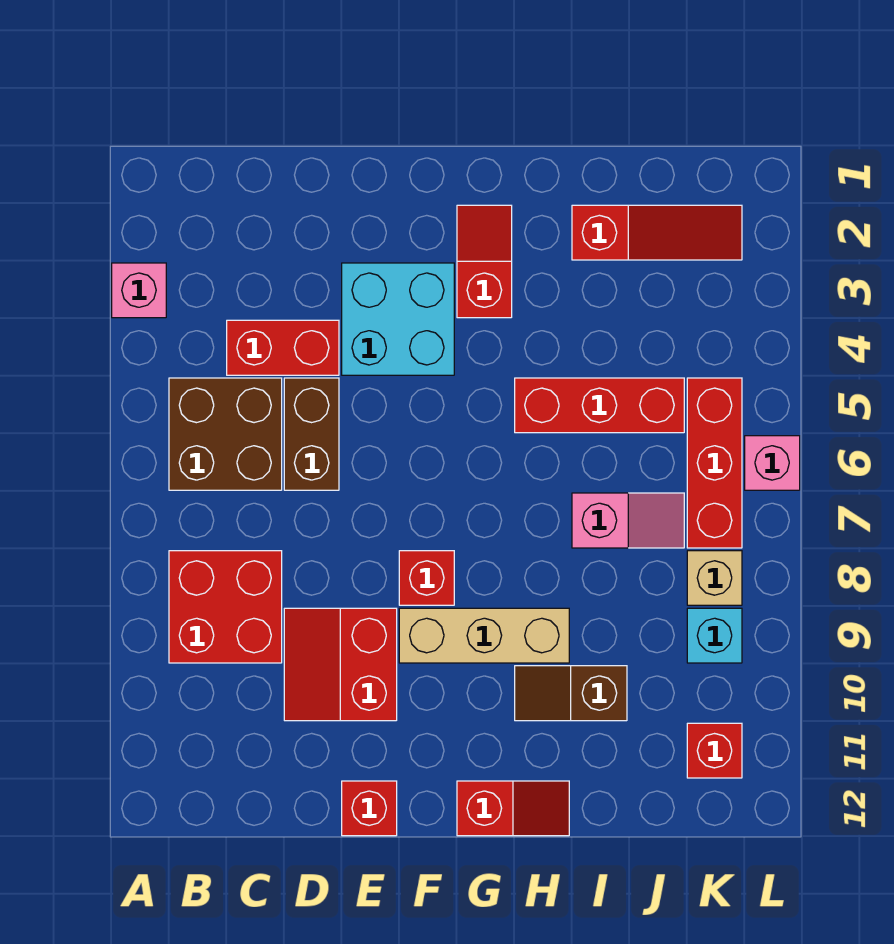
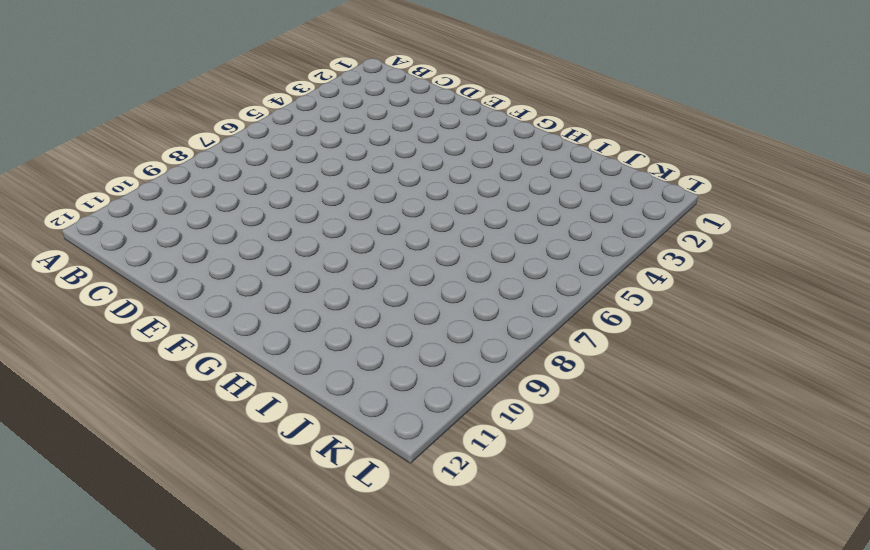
none -> pink brick A3 level 1
none -> brown brick B5:C6 level 1
none -> red brick B8:C9 level 1

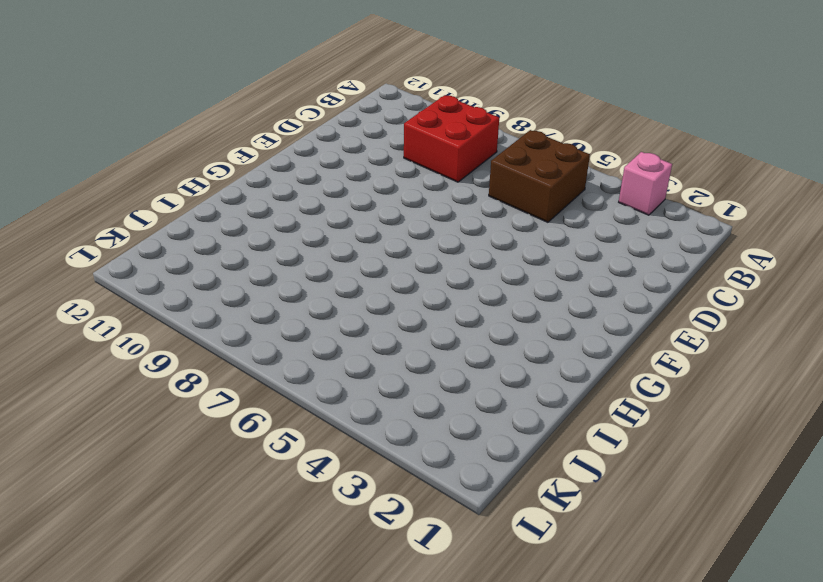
none -> red brick C4:D4 level 1
none -> brown brick D5:D6 level 1
none -> red slope D9:E10 level 1 top E

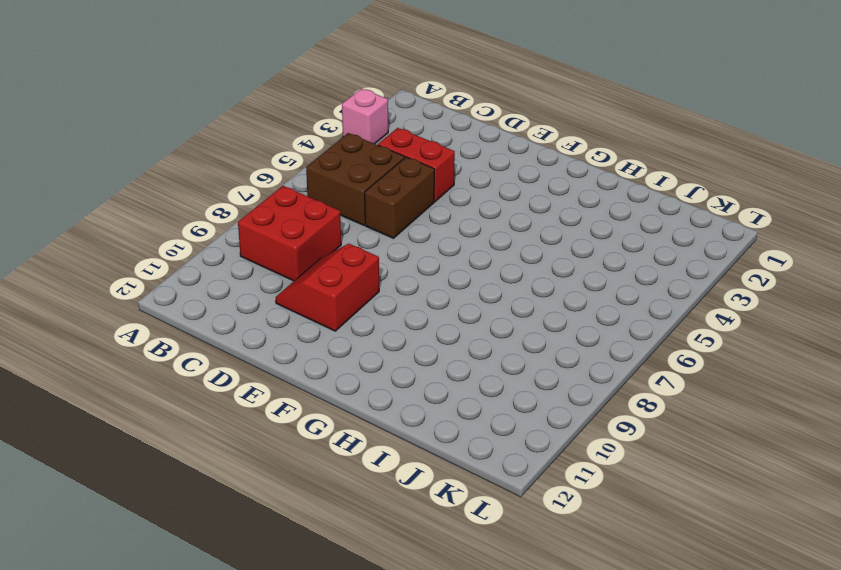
none -> cyan brick E3:F4 level 1
none -> red brick E12 level 1
none -> red brick F8 level 1

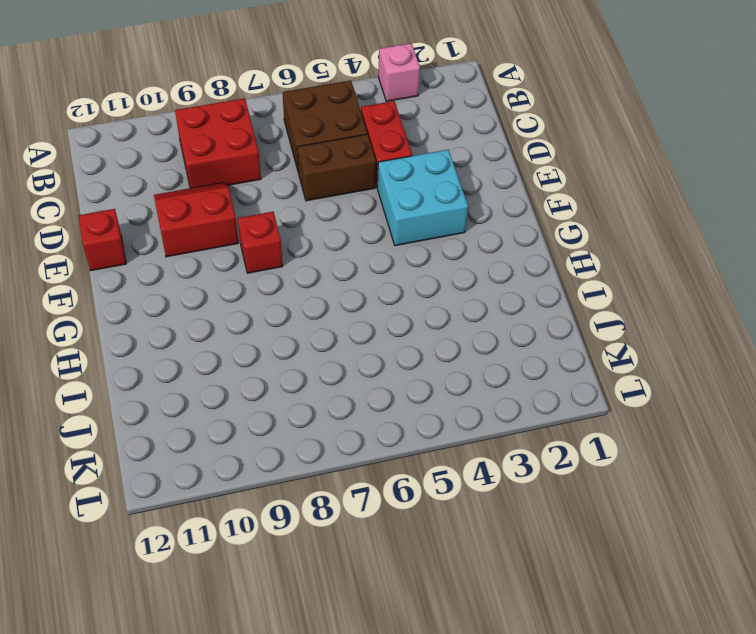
none -> tan brick F9:H9 level 1
none -> red slope G2:G3 level 1 top 3
none -> red slope G12:H12 level 1 top G

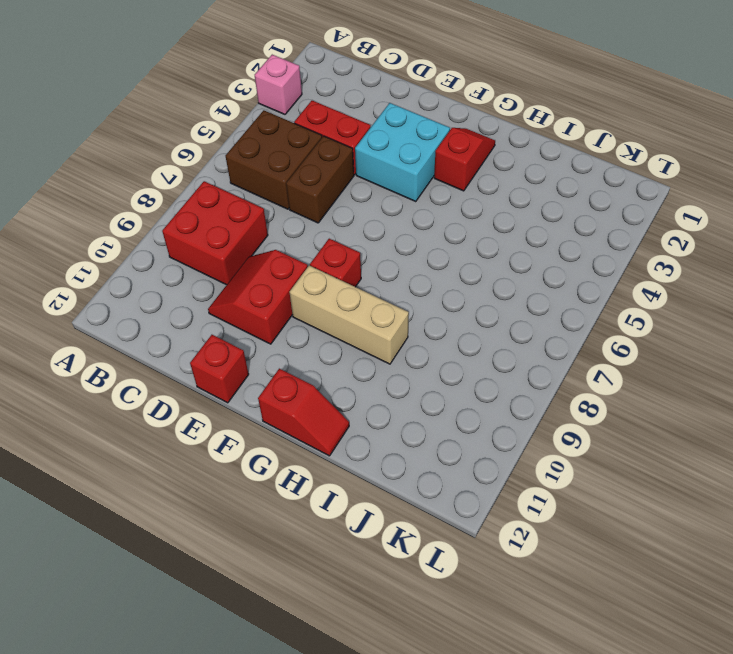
none -> red brick H5:J5 level 1
none -> brown slope H10:I10 level 1 top I
none -> red slope I2:K2 level 1 top I

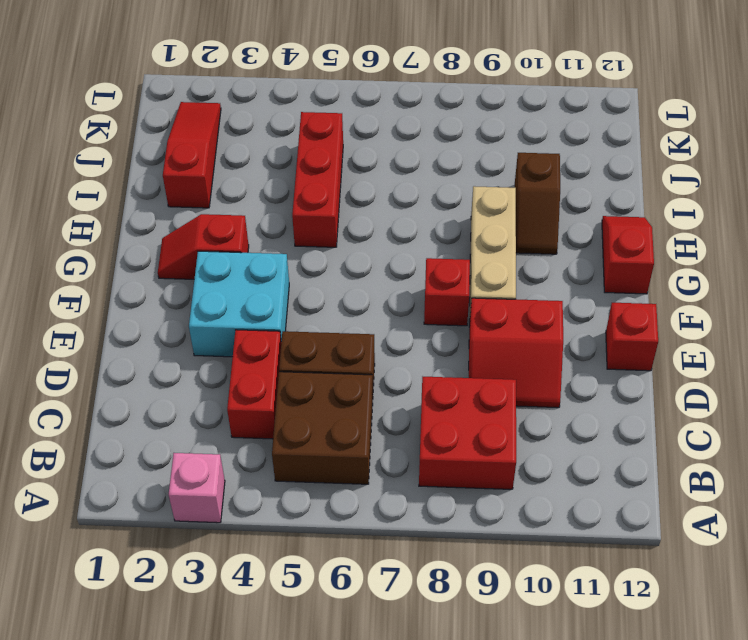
none -> pink slope I7:J7 level 1 top I
none -> red brick K5:K7 level 1
none -> tan brick K8 level 1

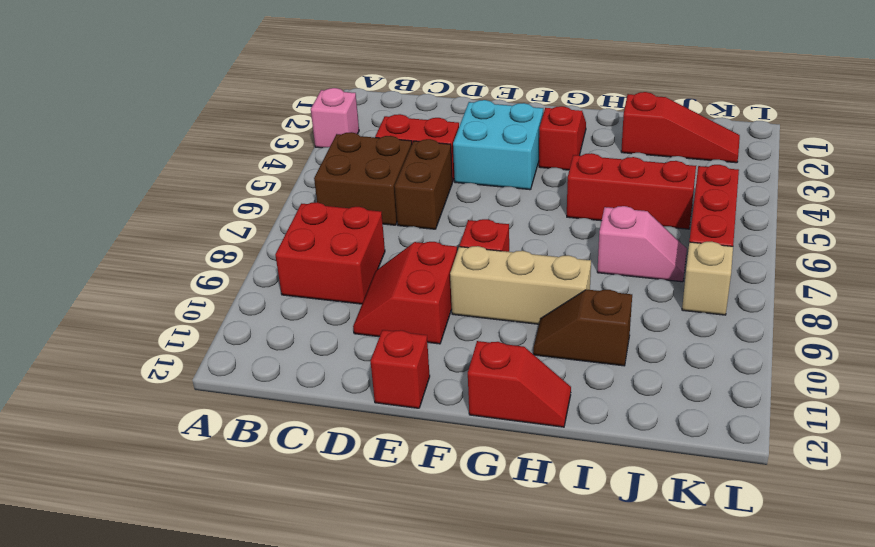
none -> cyan brick K9 level 1
none -> red brick K11 level 1
none -> pink brick L6 level 1

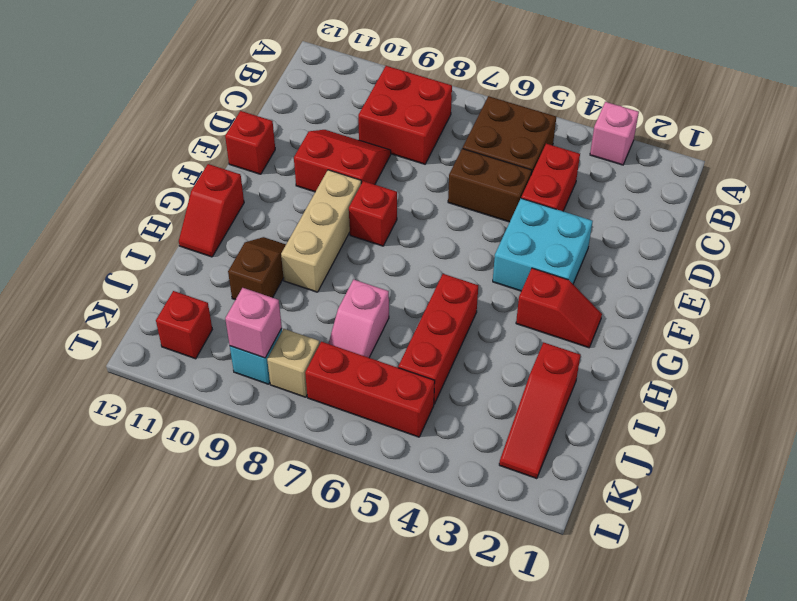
pink brick K9 level 2 -> pink brick L6 level 1

